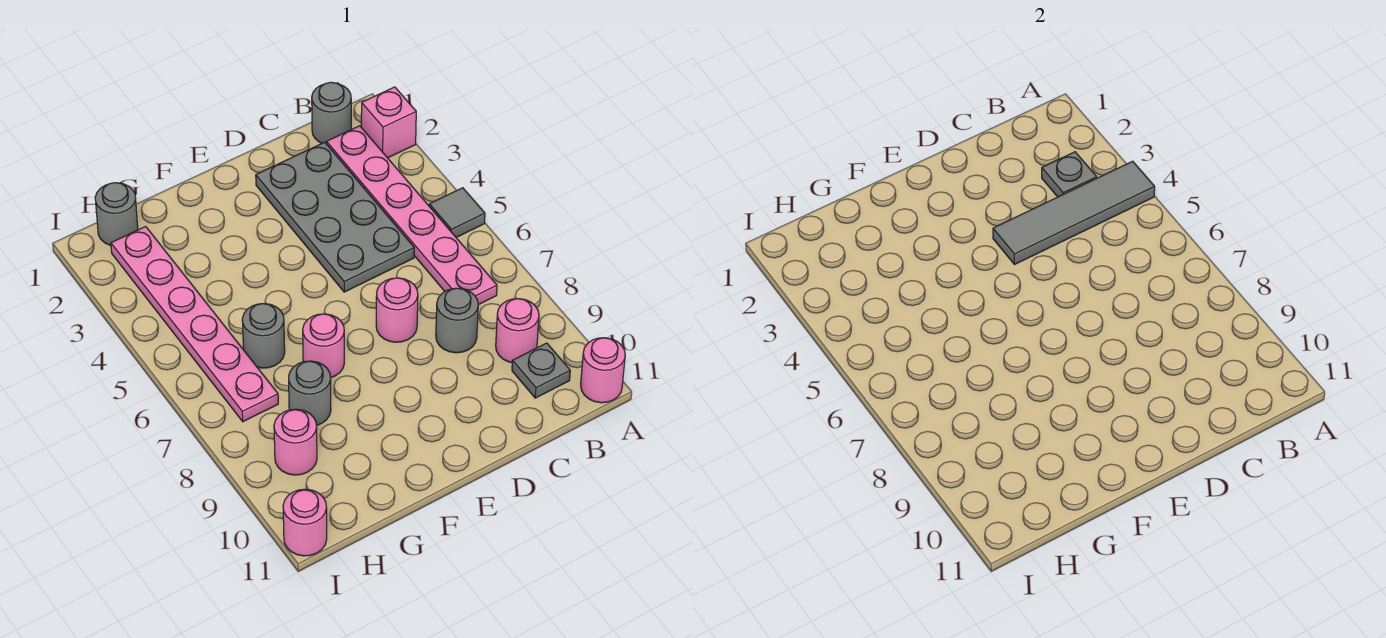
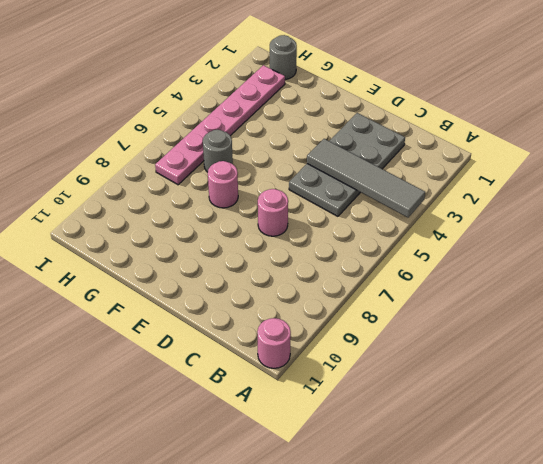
none -> pink brick A2 level 1
none -> grey tile A5 level 1
none -> grey round brick B1 level 1

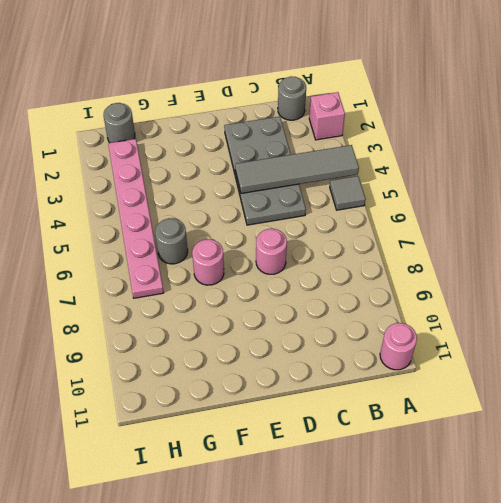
none -> pink plate B2:B7 level 1
none -> pink round brick B9 level 1
none -> grey plate B10 level 1

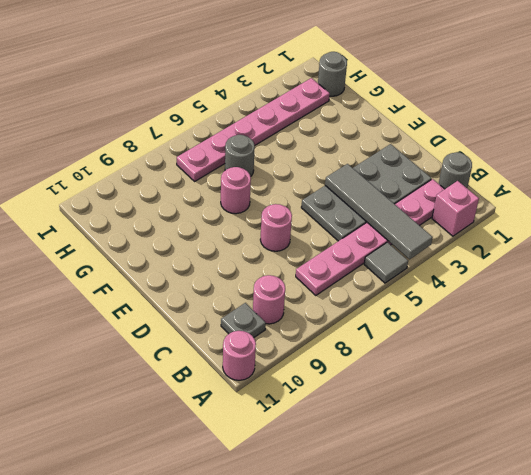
none -> grey round brick C8 level 1
none -> grey round brick G8 level 1
none -> pink round brick H9 level 1

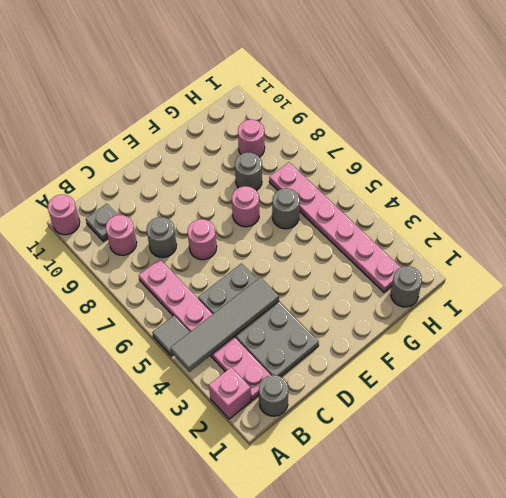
none -> pink round brick I11 level 1
none -> grey plate B3 level 2

